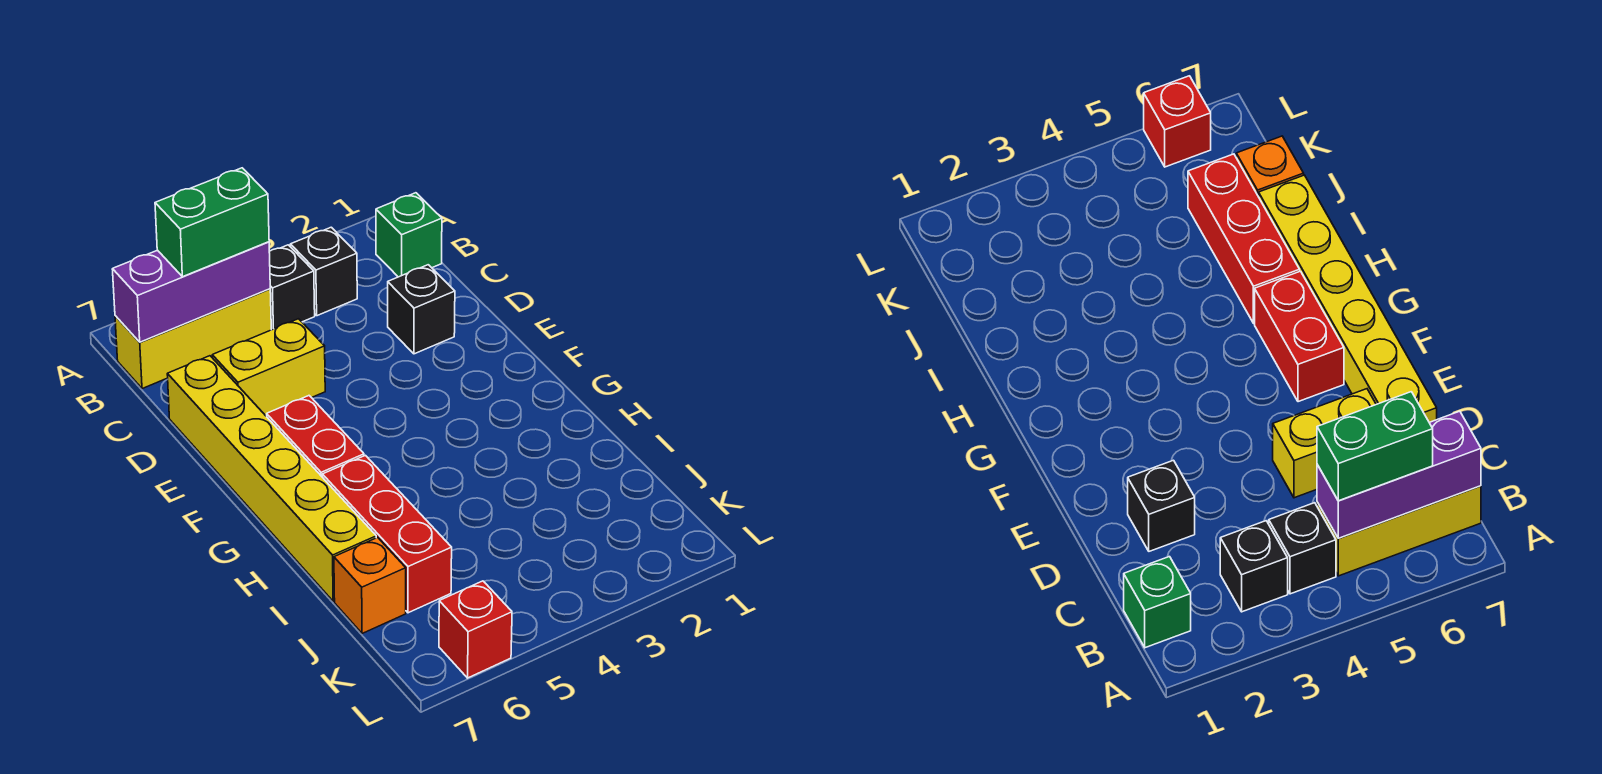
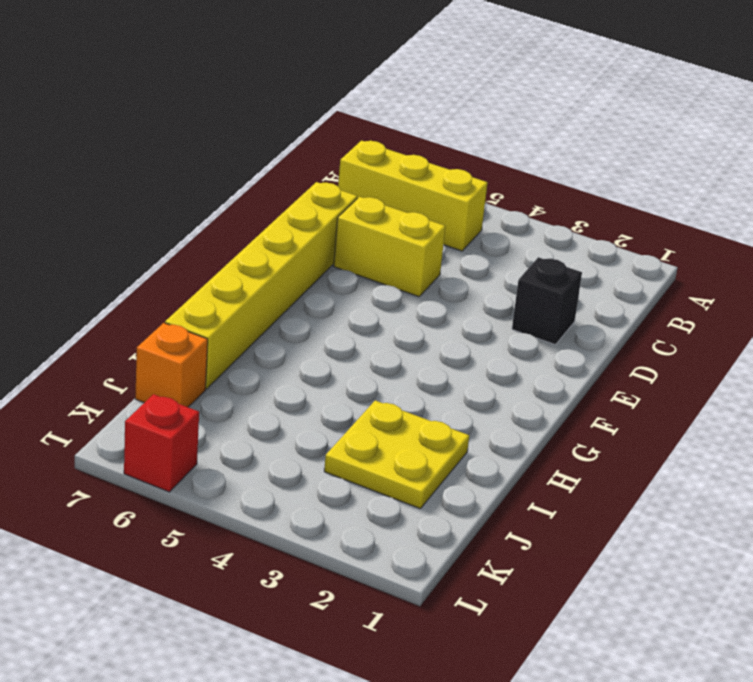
yellow plate I2:J3 level 1 -> none
none -> green brick B1 level 1
none -> black brick B3 level 1
none -> black brick B4 level 1

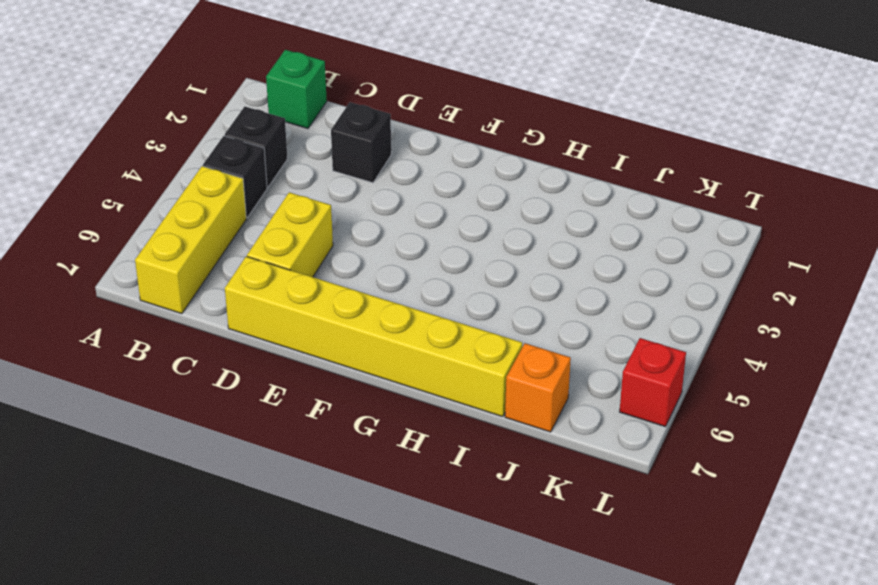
none -> red brick F6:G6 level 1
none -> red brick H6:J6 level 1
none -> purple brick B5:B7 level 2

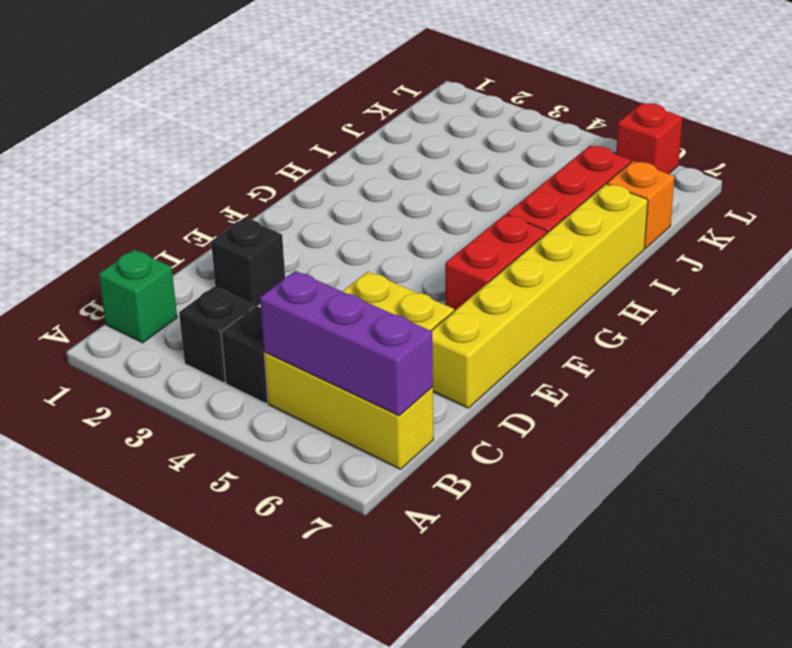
none -> green brick B5:B6 level 3

